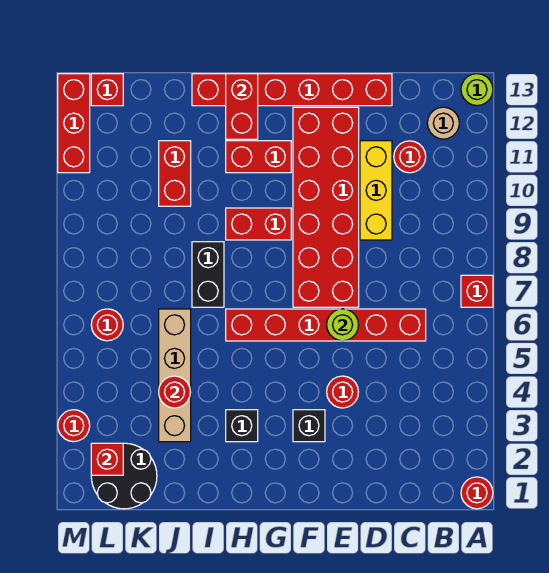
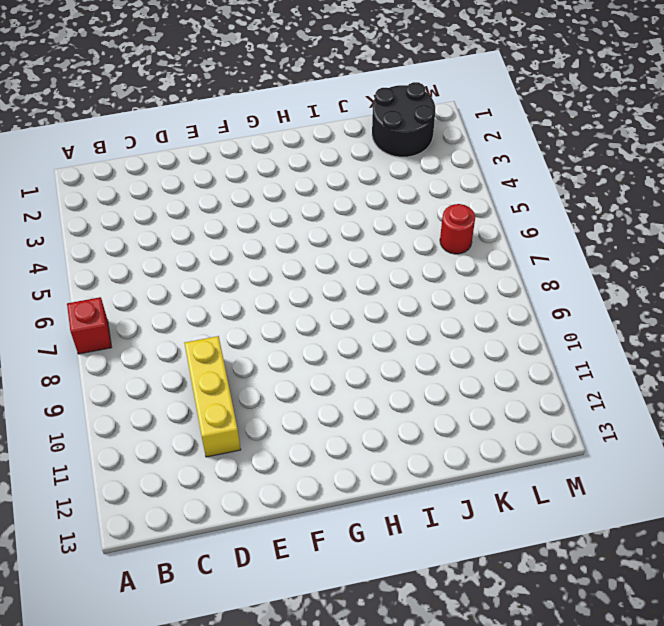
none -> red round brick A1 level 1
none -> lime round brick A13 level 1
none -> tan round brick B12 level 1

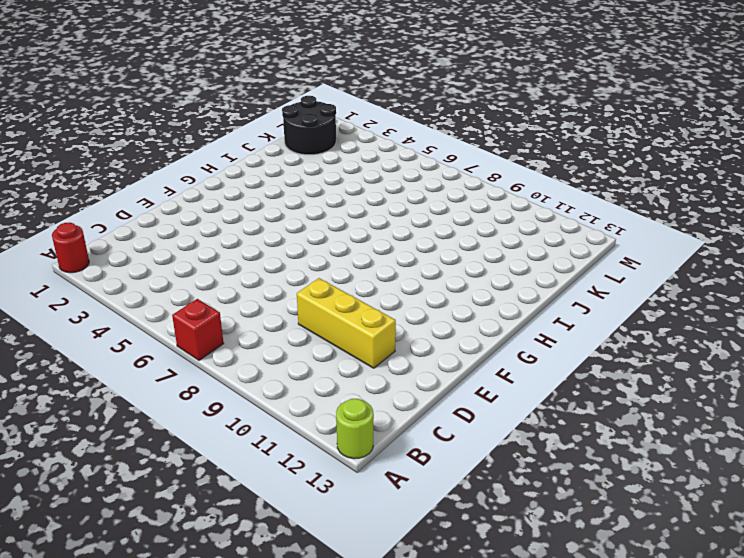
none -> tan round brick B12 level 1
none -> red brick C6:H6 level 1
none -> red round brick C11 level 1

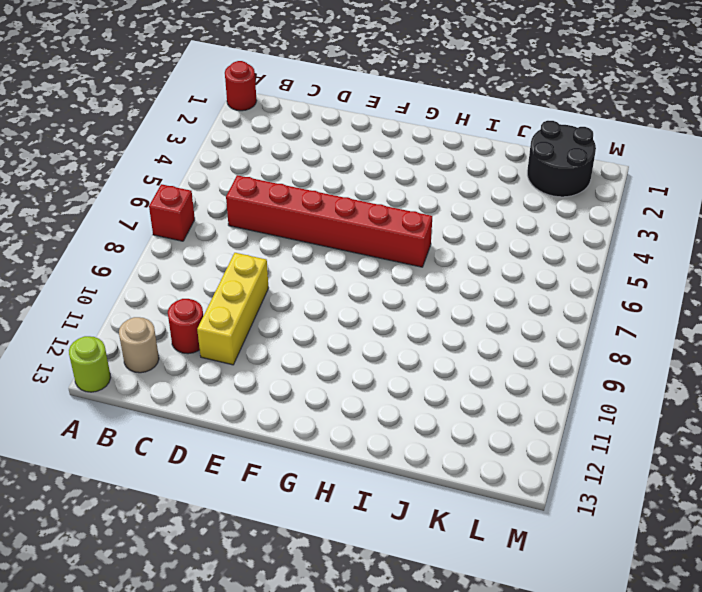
none -> red brick D13:I13 level 1
none -> red round brick E4 level 1
none -> red brick E7:F12 level 1

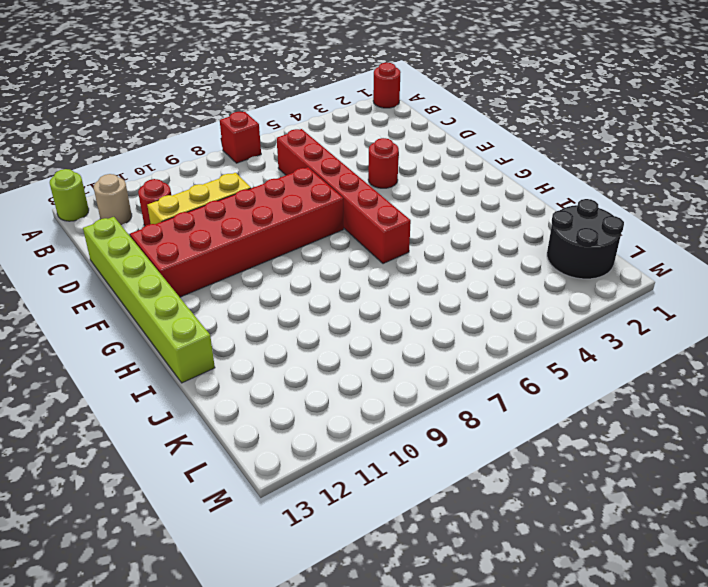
lime brick D13:I13 level 1 -> red brick D13:I13 level 1
none -> black brick F3 level 1
none -> red brick G9:H9 level 1
none -> red brick G11:H11 level 1

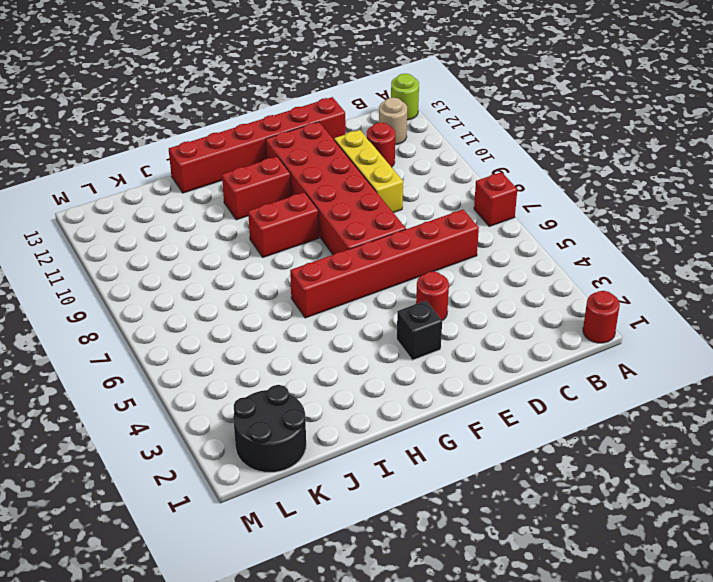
none -> black brick H3 level 1
none -> black brick I7:I8 level 1
none -> tan brick J3:J6 level 1

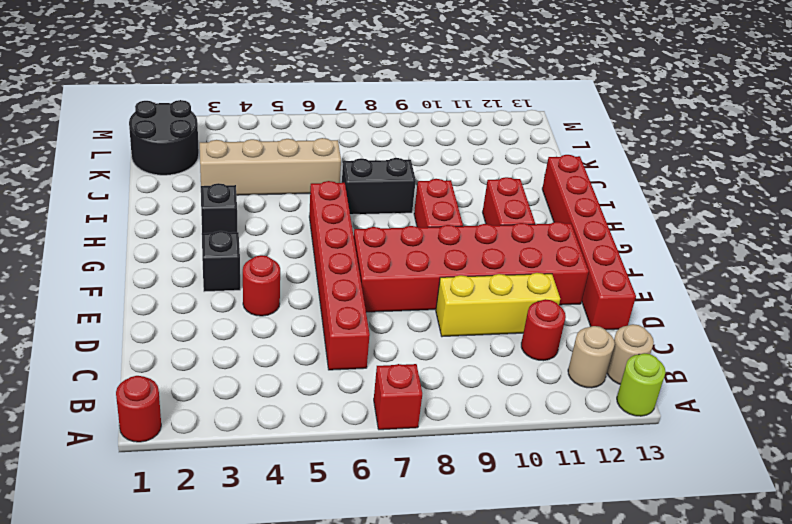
tan round brick B13 level 1 -> none
none -> red brick J10:J11 level 1
none -> red round brick L6 level 1
none -> red brick L13 level 1

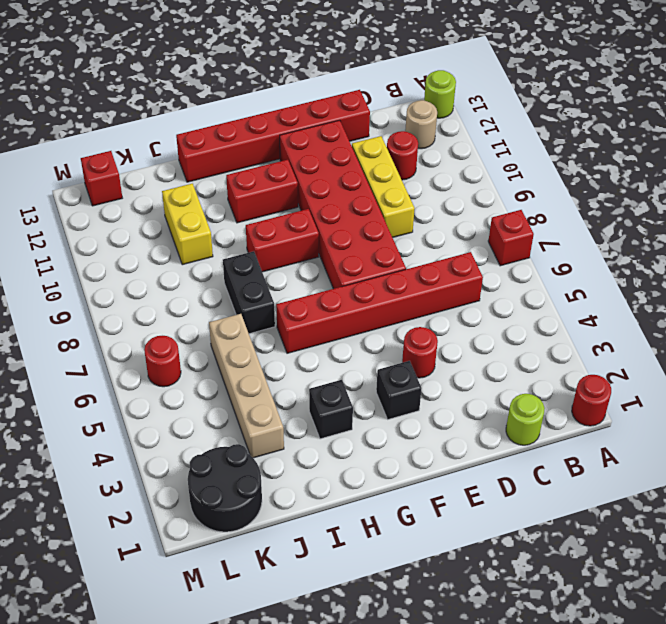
lime round brick C1 level 1 -> lime round brick E6 level 2
yellow brick J10:J11 level 1 -> red brick J10:J11 level 1
none -> red round brick M3 level 1
none -> red brick M11:M13 level 1
none -> red brick H12:H13 level 2

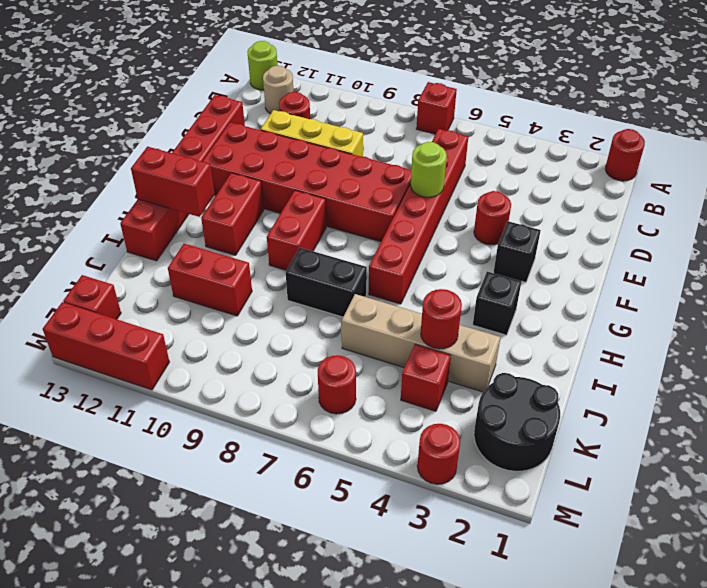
red brick K4 level 1 -> red brick L2 level 2

